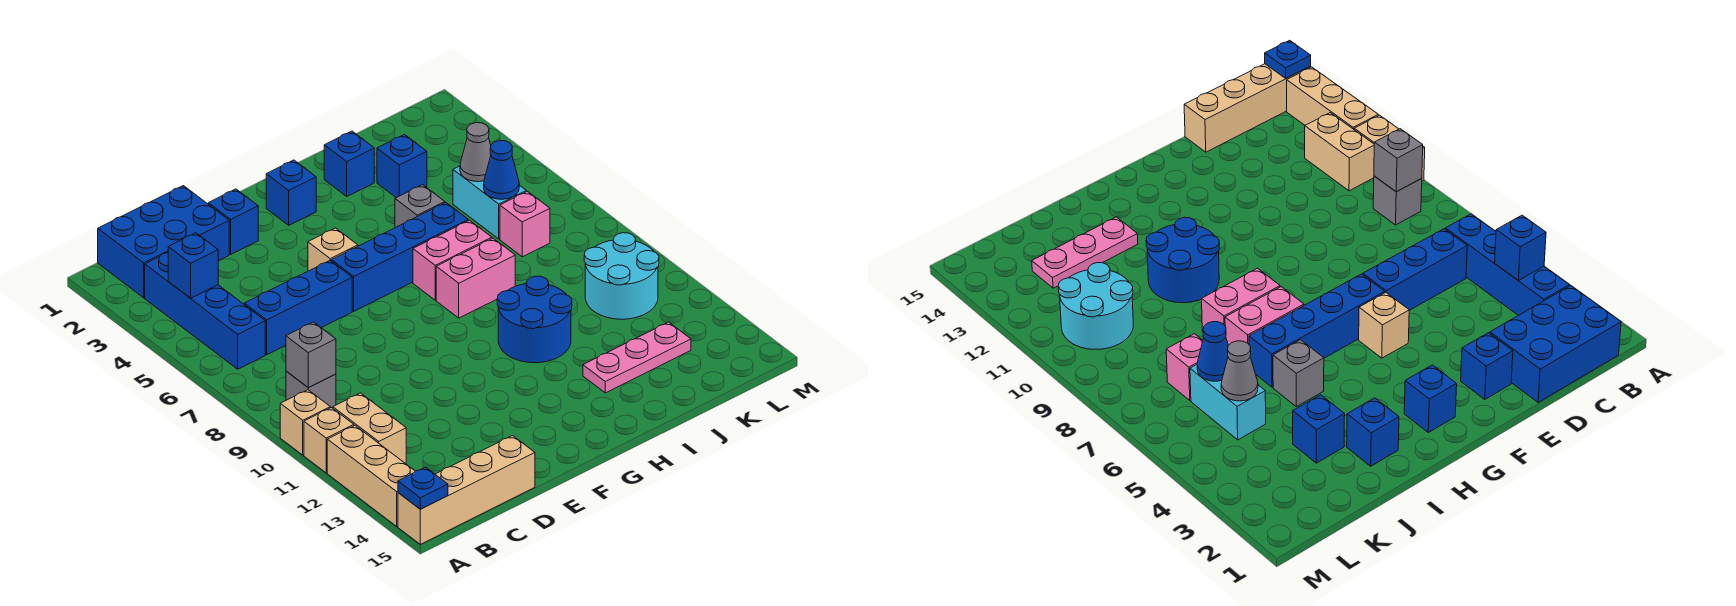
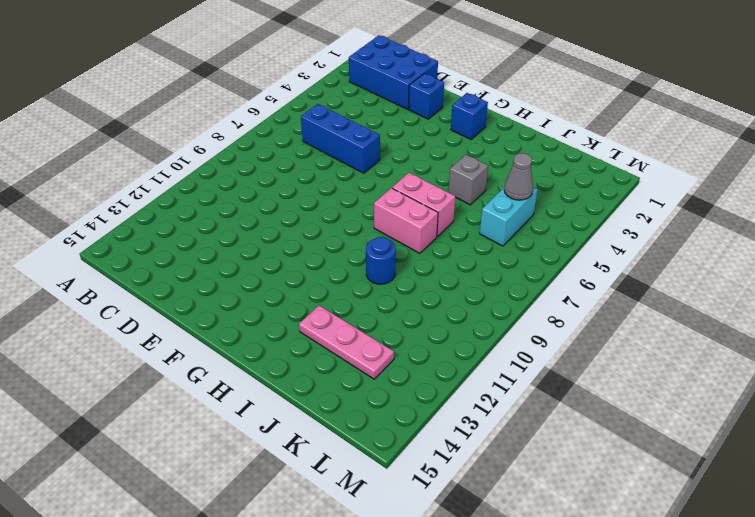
blue round brick I10 level 1 -> blue round brick H10:I11 level 1
none -> tan brick A10 level 1
none -> tan brick A11 level 1
none -> tan brick A12:A14 level 1

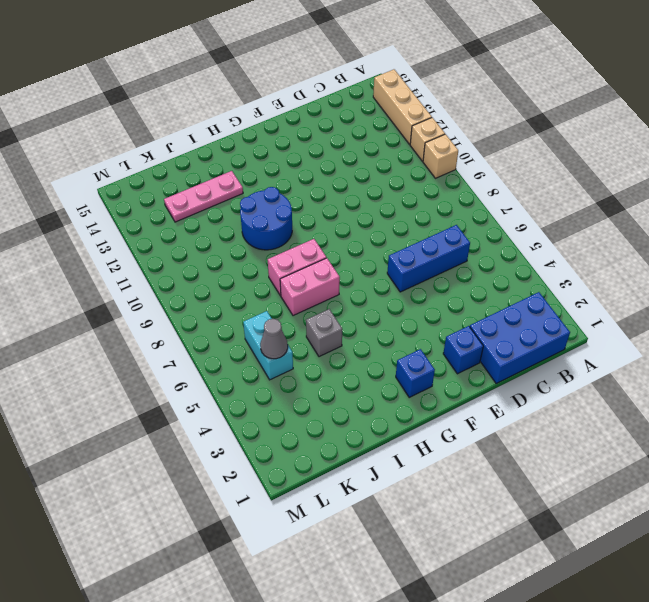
none -> tan brick A15:D15 level 1
none -> blue brick B3:B6 level 1
none -> grey brick B9 level 1

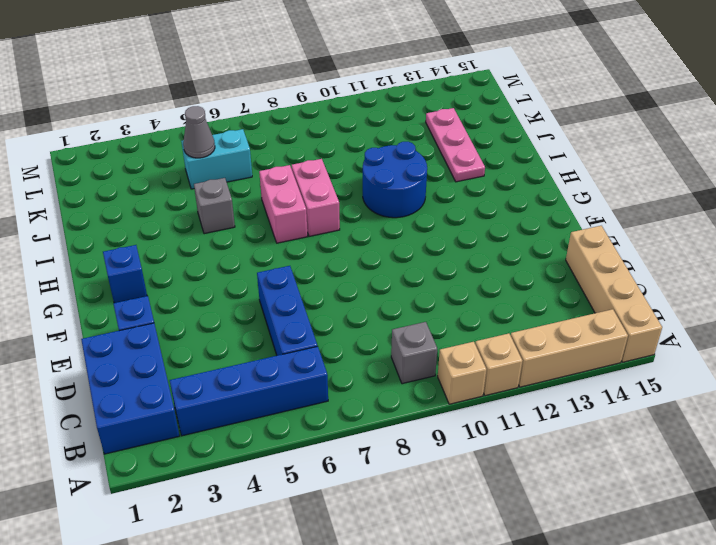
none -> tan brick B11:B12 level 1
none -> tan brick F5 level 1
none -> blue brick F6:I6 level 1

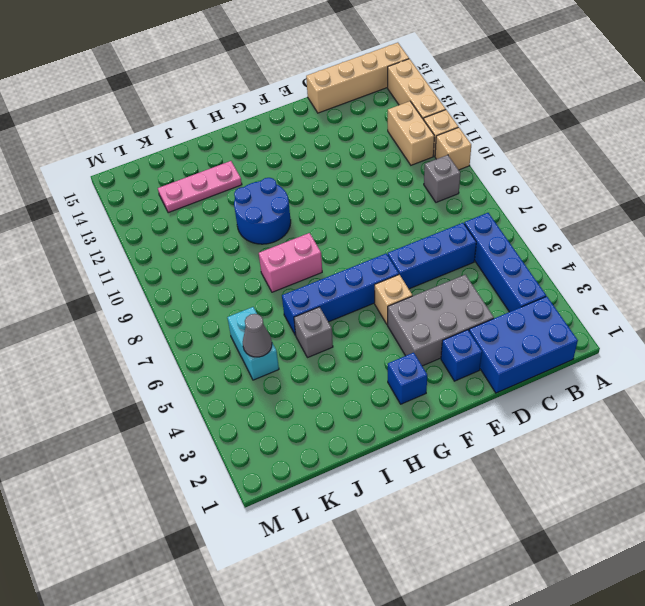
grey brick D3:F4 level 1 -> none
none -> pink brick H7:I7 level 1
none -> blue brick I2 level 1
none -> blue brick J3 level 1

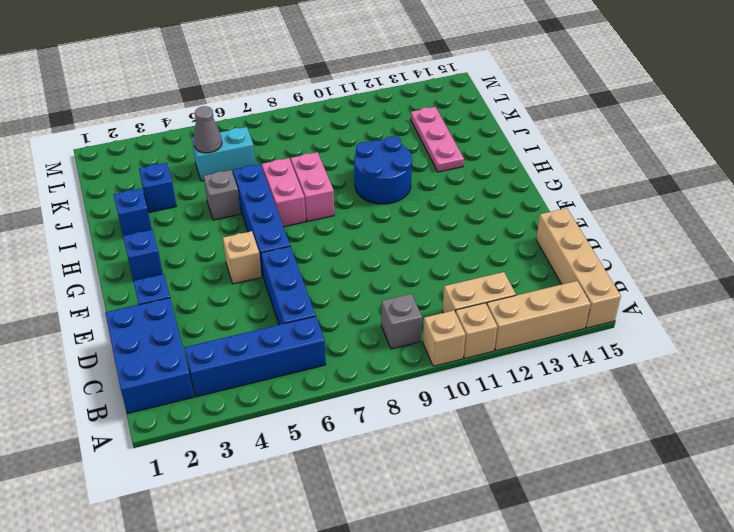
none -> pink brick K7 level 1
none -> cyan round brick K10:L11 level 1
none -> blue plate A15 level 2

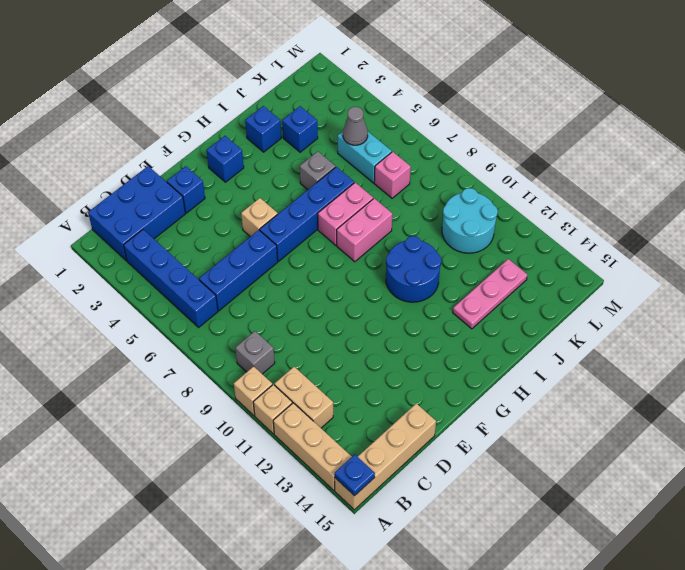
none -> blue brick B4 level 2
none -> grey brick B9 level 2
none -> blue cone K6 level 2

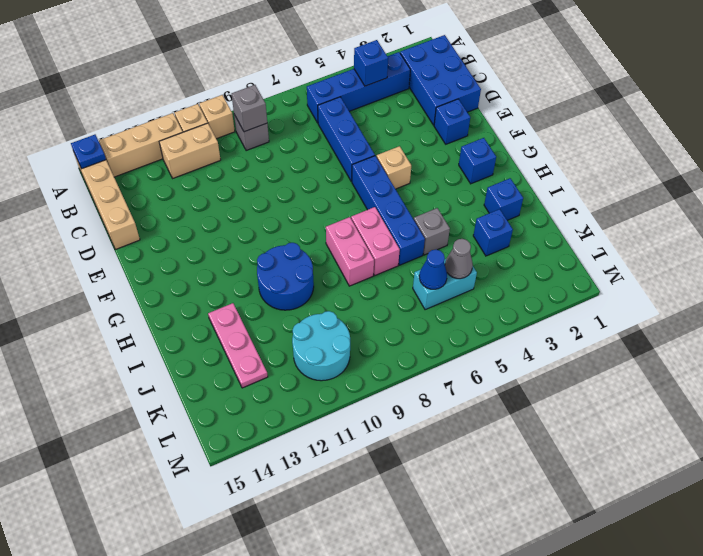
none -> pink brick K7 level 1

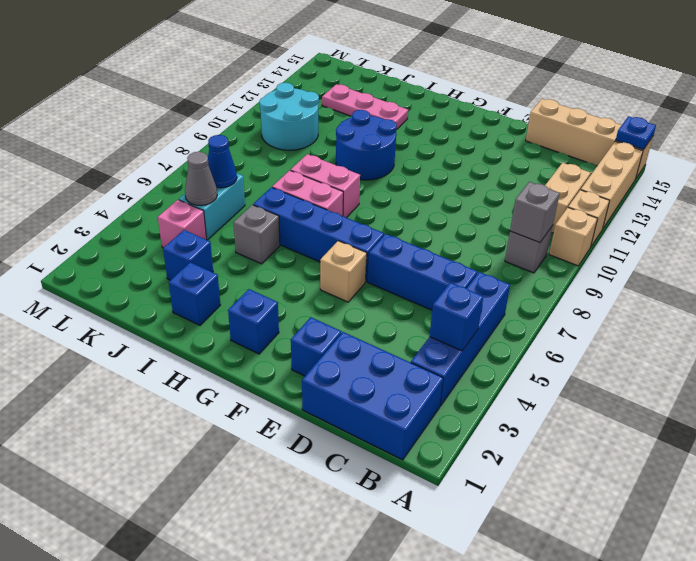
pink brick K4 level 1 -> pink brick K7 level 1

